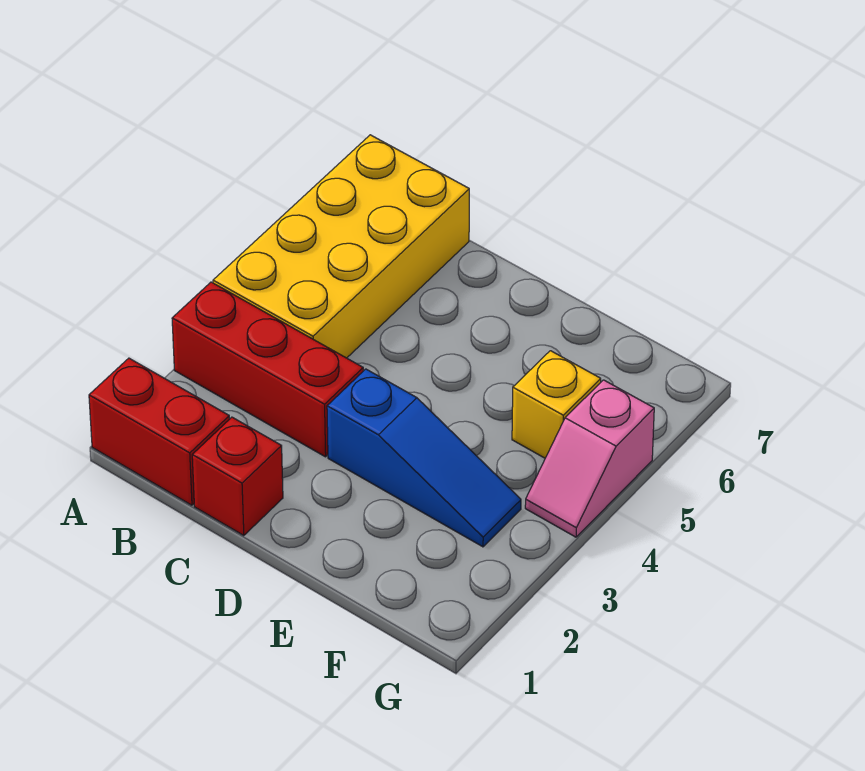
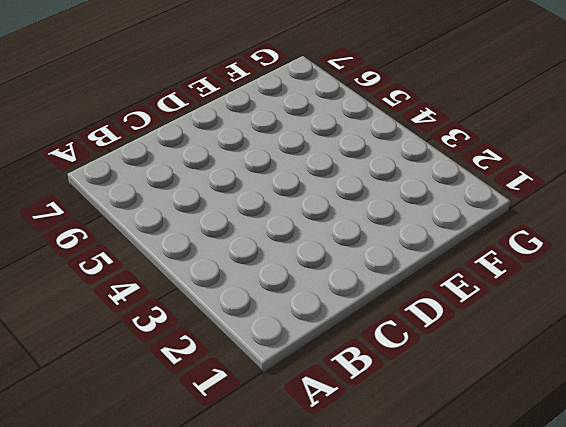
none -> red brick A1:B1 level 1
none -> red brick A3:C3 level 1

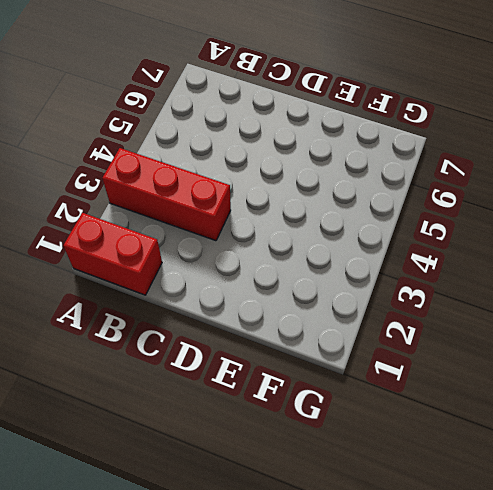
none -> yellow brick A4:B7 level 1
none -> red brick C1 level 1

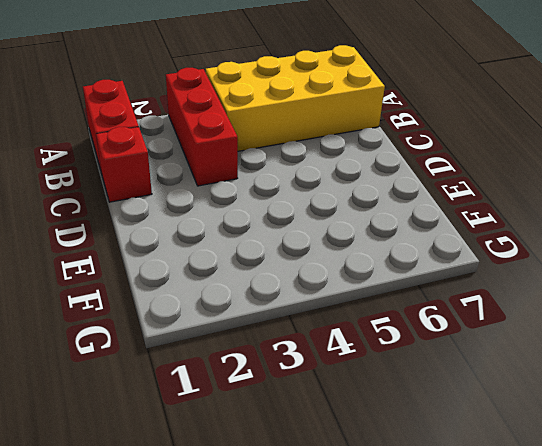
none -> blue slope D3:F3 level 1 top D
none -> yellow brick F5 level 1

